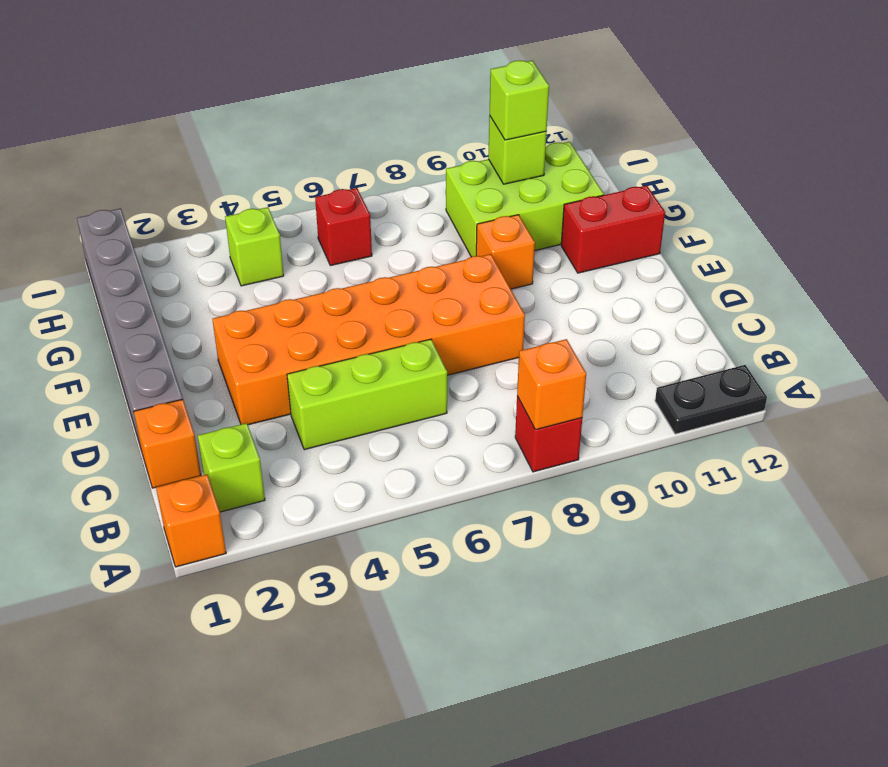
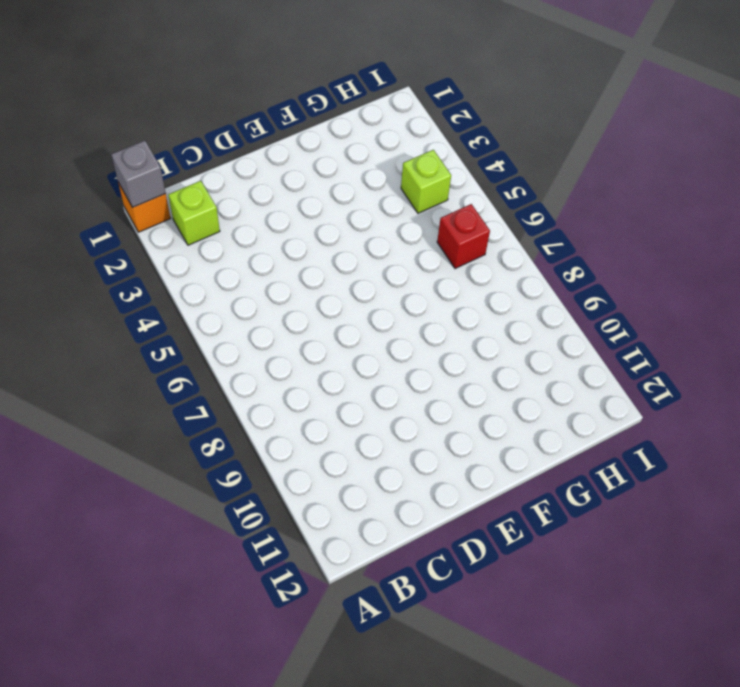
grey brick A1 level 2 -> none
none -> red brick A8 level 1
none -> black plate A11:A12 level 1
none -> orange brick C1 level 1

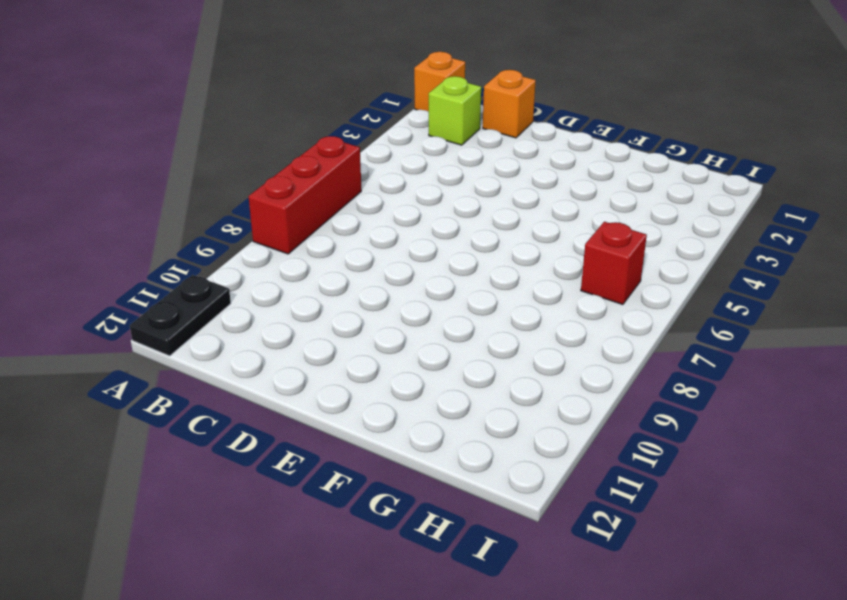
red brick A6:A8 level 1 -> red brick A8 level 1
none -> lime brick C4:C6 level 1
none -> grey brick D1:I1 level 1
none -> orange brick D3:E8 level 1

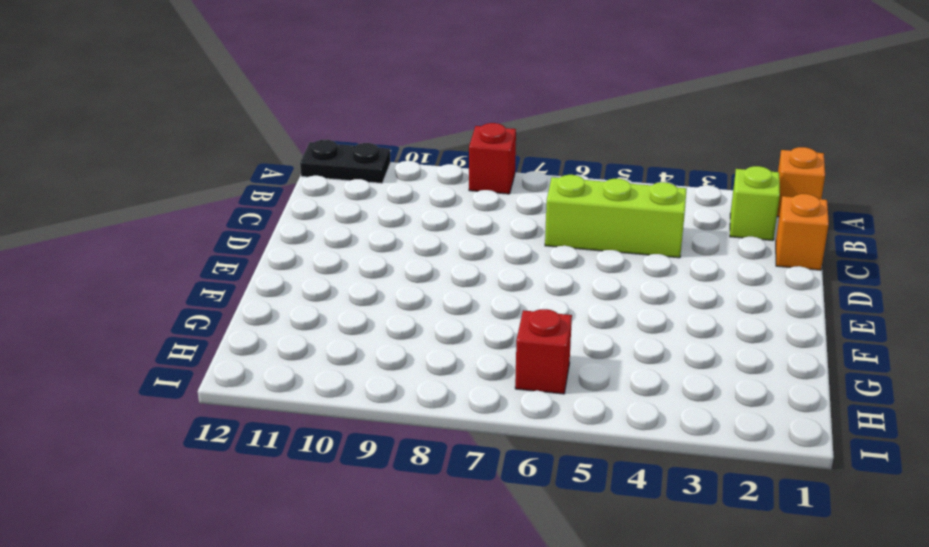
none -> grey brick D1:I1 level 1
none -> orange brick D3:E8 level 1
none -> orange brick F9 level 1

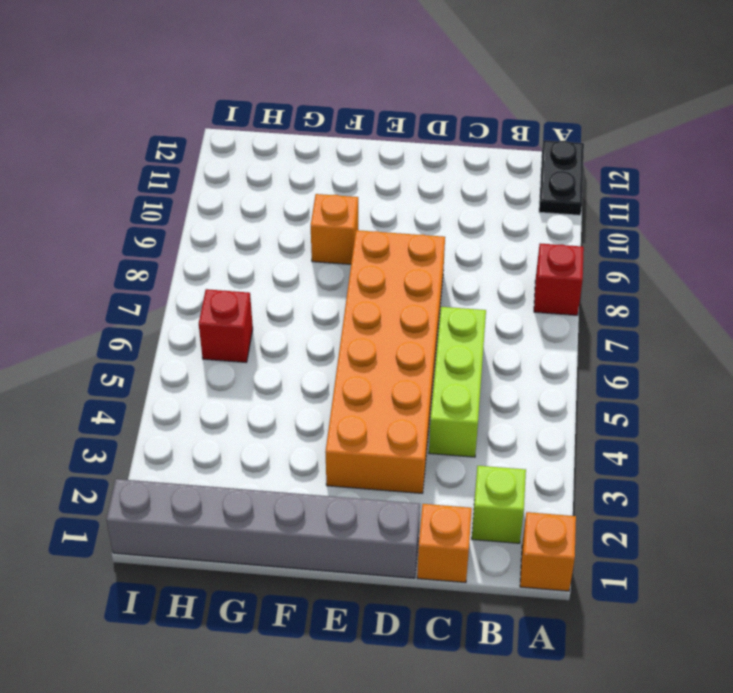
none -> red brick F11:F12 level 1
none -> lime brick G9:H11 level 1
none -> lime brick H4 level 1

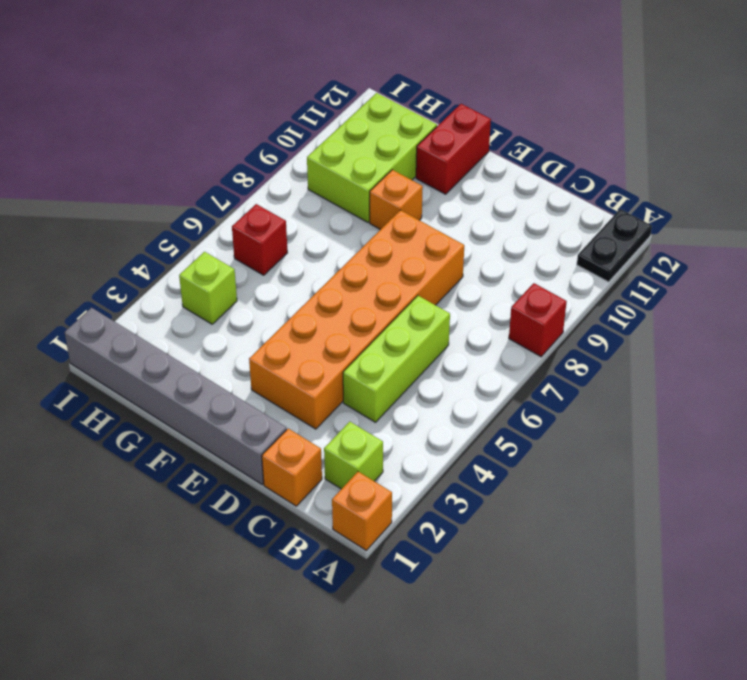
none -> orange brick A8 level 2
none -> lime brick H10 level 2
none -> lime brick H10 level 3

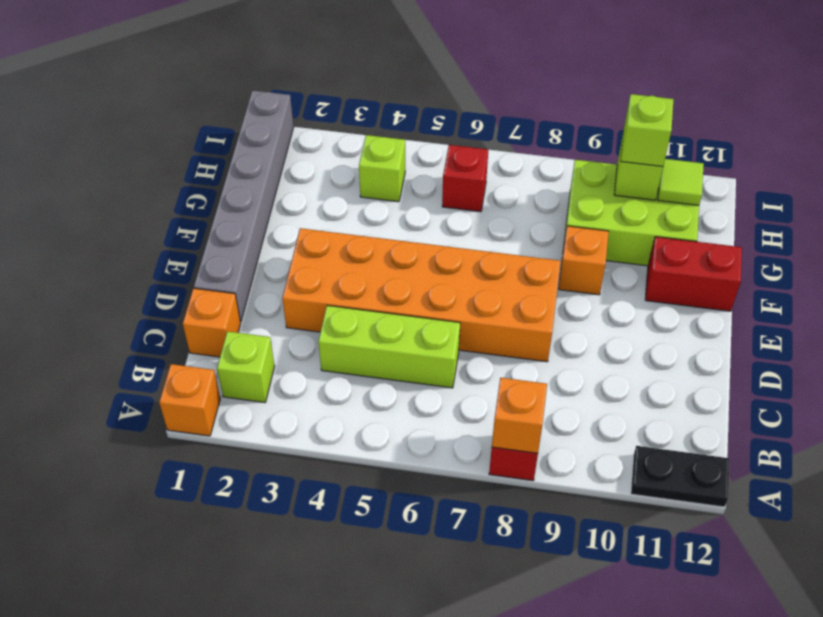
lime tile H11 level 2 -> none

